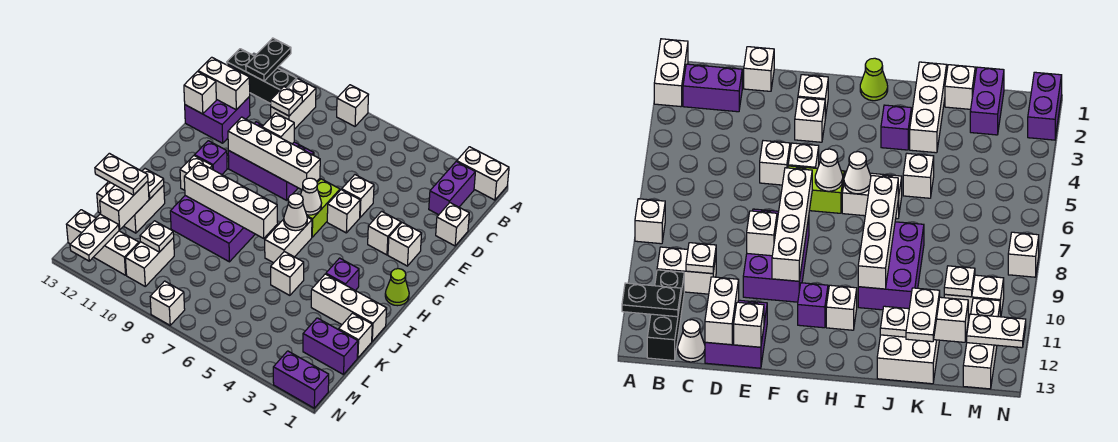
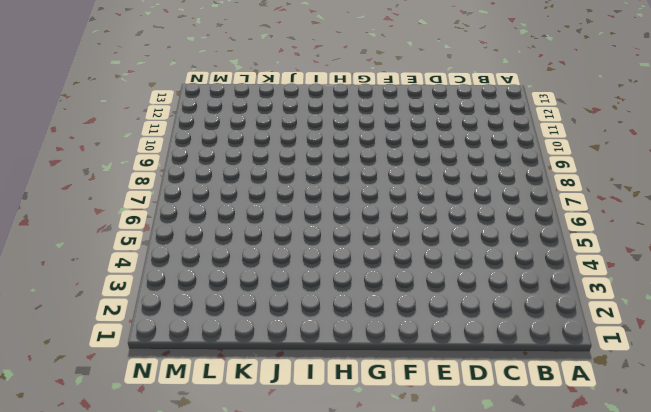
none -> white brick A1:A2 level 1
none -> white brick A8 level 1
none -> purple brick B2:C2 level 1
none -> white brick B10:C10 level 1

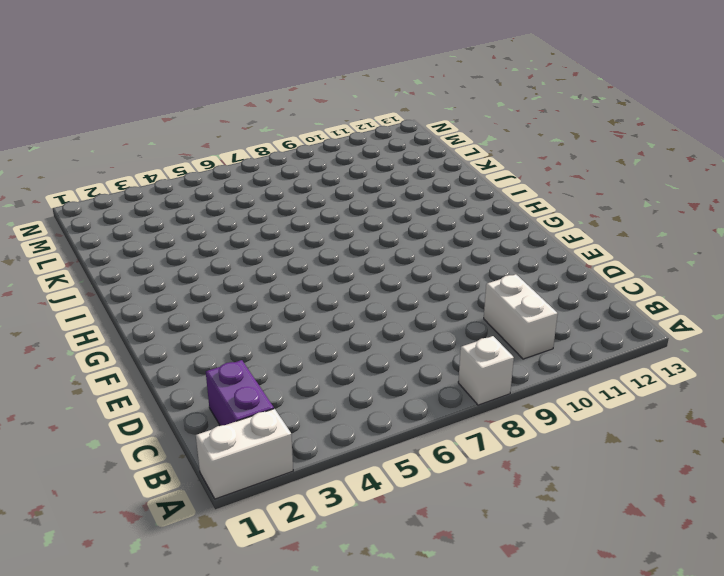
none -> black brick B11:B13 level 1
none -> white cone C13 level 1
none -> white brick D1 level 1
none -> purple brick D12:E13 level 1

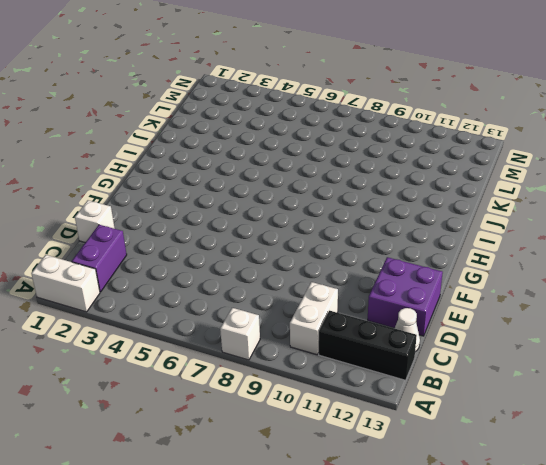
none -> white brick E5 level 1
none -> purple brick E8:F10 level 1
none -> white brick F2 level 1
none -> white brick F3 level 1

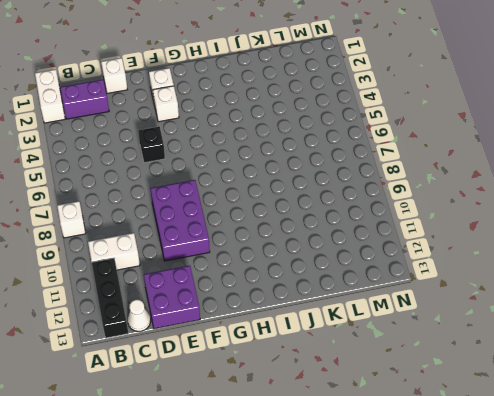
black brick E5 level 1 -> white brick E5 level 1
none -> white brick F5 level 1
none -> lime brick F6:G6 level 1
none -> purple brick G11 level 1
none -> lime cone H1 level 1

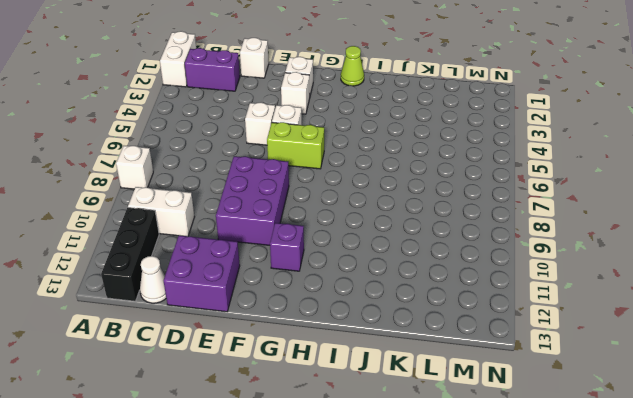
none -> white brick H6:I6 level 1
none -> white brick H11 level 1
none -> purple brick I3 level 1
none -> purple brick I8:J10 level 1

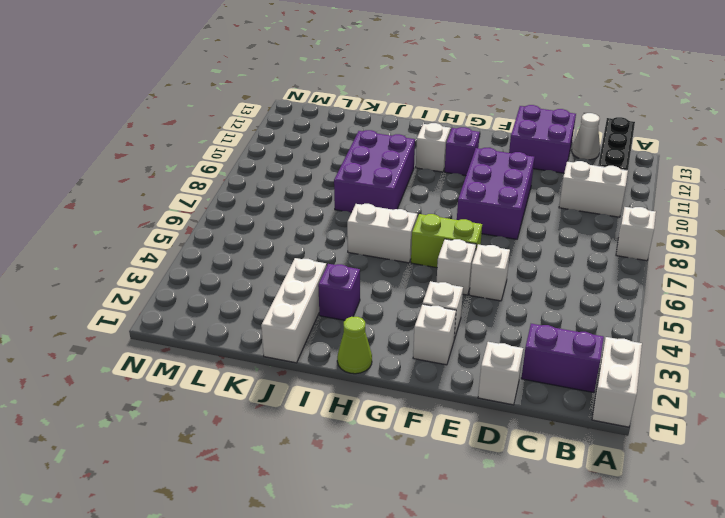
none -> white brick J5 level 1
none -> white brick J12:K13 level 1
none -> white brick K1 level 1
none -> purple brick L1:L2 level 1

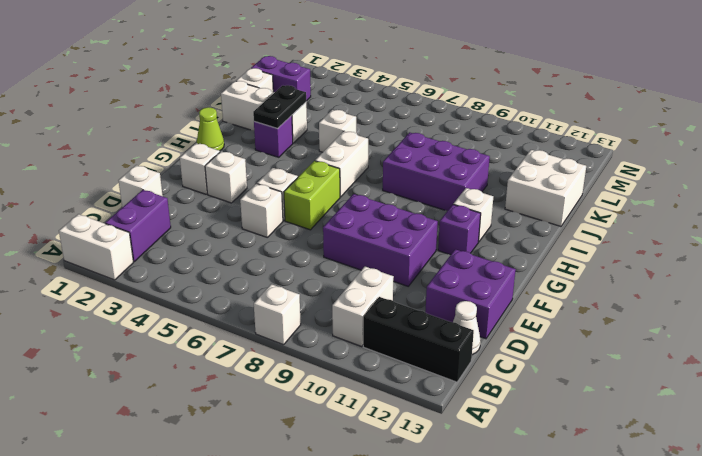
black plate I3:J3 level 2 -> black plate A12:B12 level 2
none -> white brick L10:M10 level 1
none -> white brick M11:M13 level 1
none -> purple brick N1:N2 level 1
none -> white brick N8 level 1

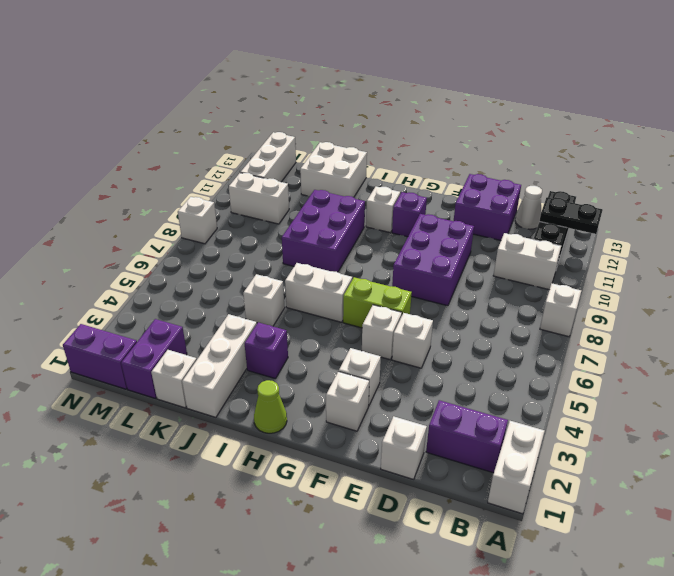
purple brick M1:N1 level 1 -> purple brick N1:N2 level 1
none -> white plate C10 level 2
none -> white brick D12:D13 level 2
none -> white brick E9 level 2
none -> white brick E13 level 2

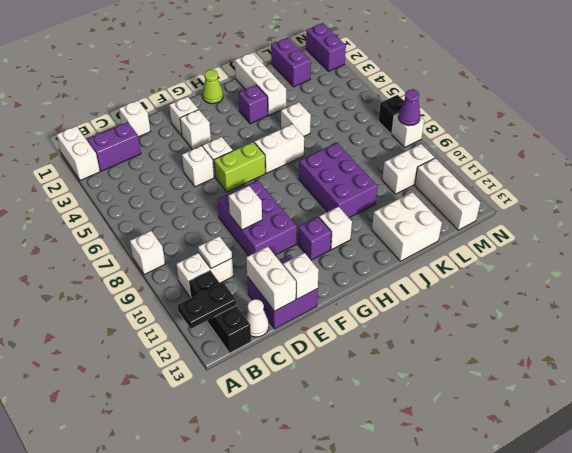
black brick N7 level 1 -> none
purple cone N8 level 2 -> none
none -> white brick K1 level 1
none -> white brick F7:F10 level 2
none -> white cone G6 level 2
none -> white cone H6 level 2

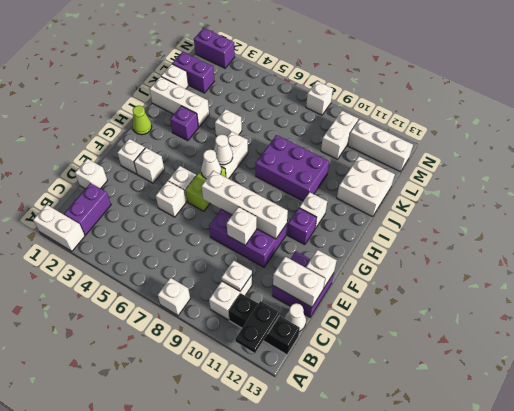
none -> white brick I7:I10 level 2
none -> white plate J12 level 2
none -> white brick K12:L12 level 2
none -> white plate L10 level 2

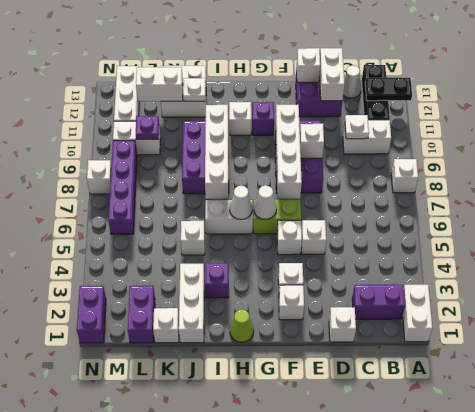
purple plate L10 level 2 -> white plate L10 level 2
purple brick M6:M9 level 1 -> none
none -> white plate M12:N12 level 2
none -> white plate K12:K13 level 3

